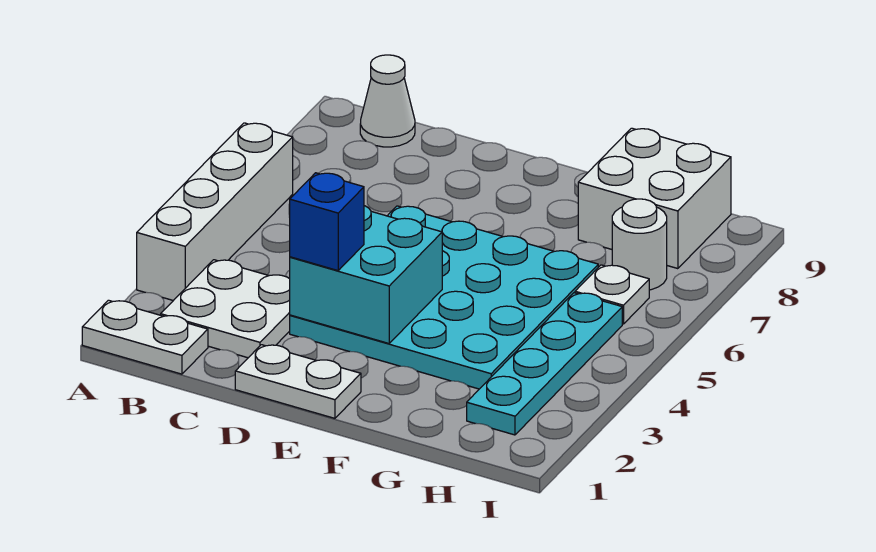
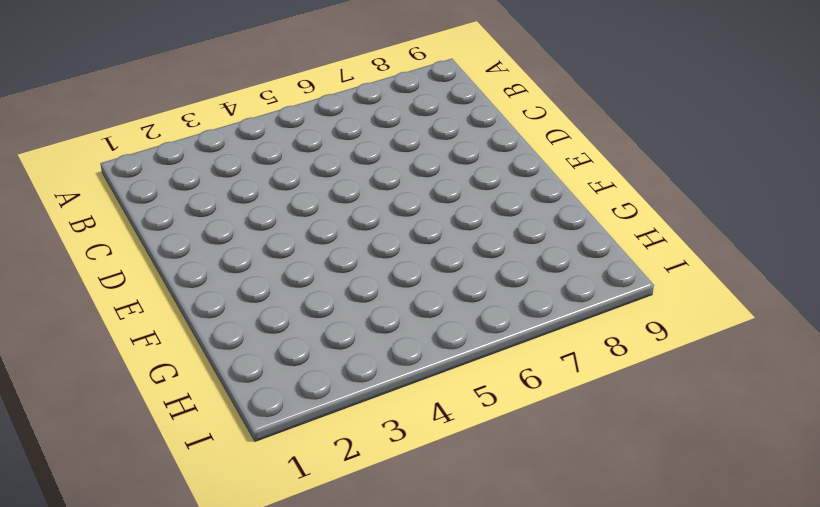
none -> white plate A1:B1 level 1
none -> white brick A3:A6 level 1
none -> white plate B2:C3 level 1

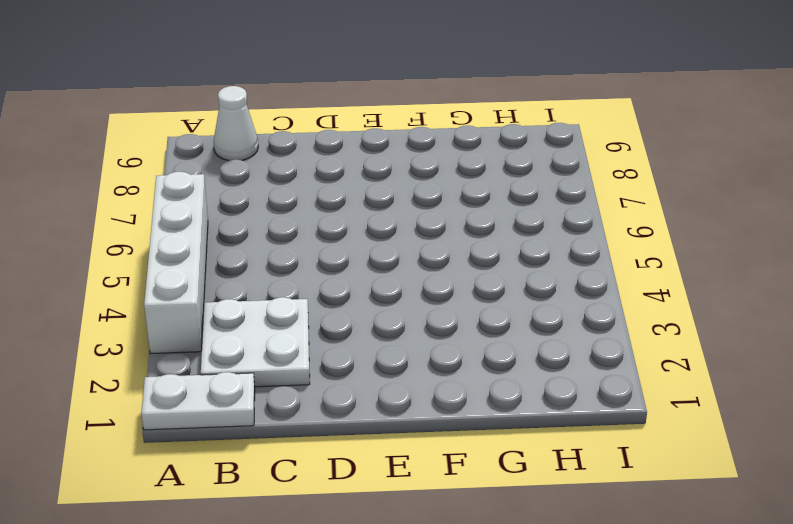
none -> white plate D1:E1 level 1
none -> cyan plate D3:G6 level 1
none -> white brick G8:H9 level 1

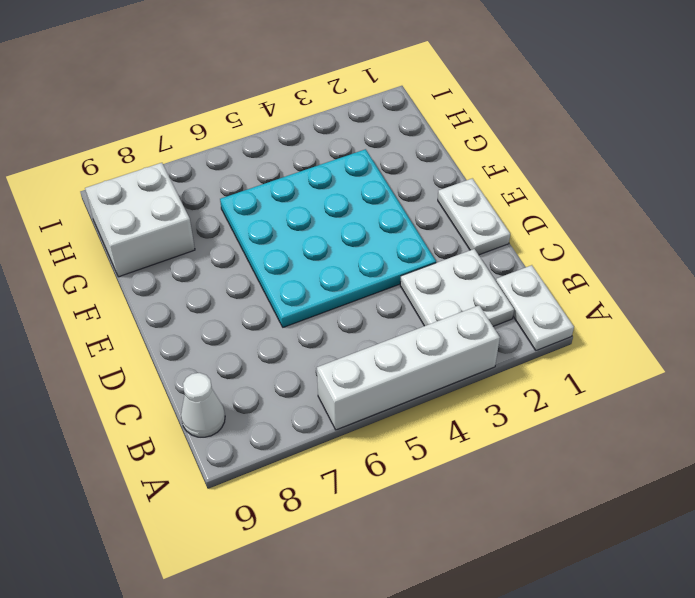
none -> cyan plate H2:H5 level 1
none -> white plate H6 level 1
none -> white round brick H7 level 1

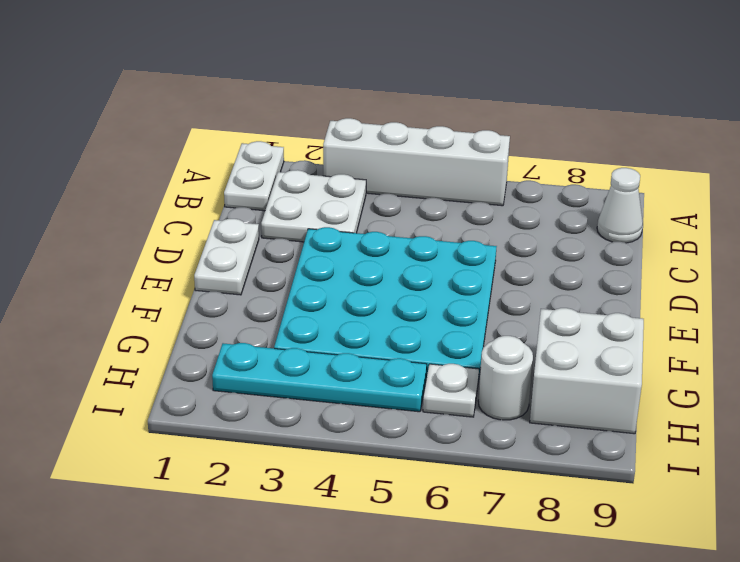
none -> cyan brick D3:E4 level 2
none -> blue brick D3 level 3

